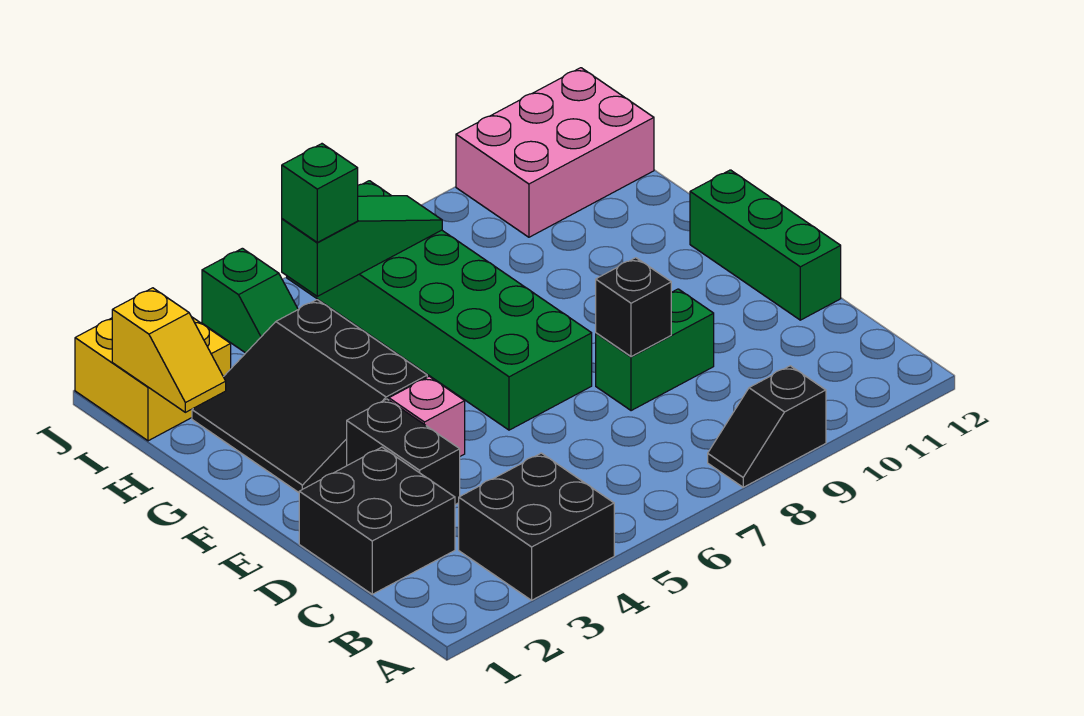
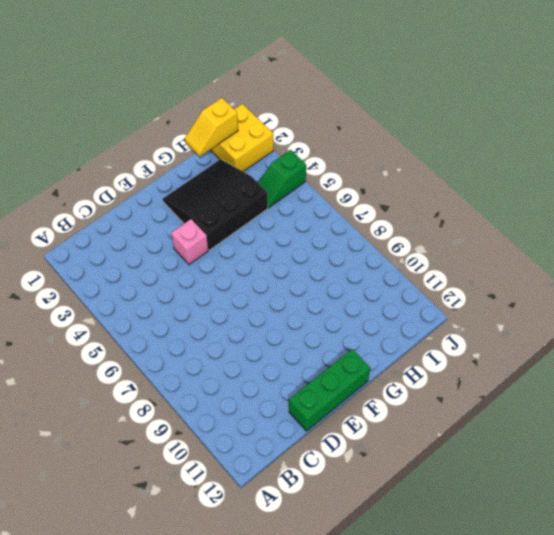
none -> black brick A3:B4 level 1
none -> black slope A8:A9 level 1 top 9
none -> black brick C1:D2 level 1

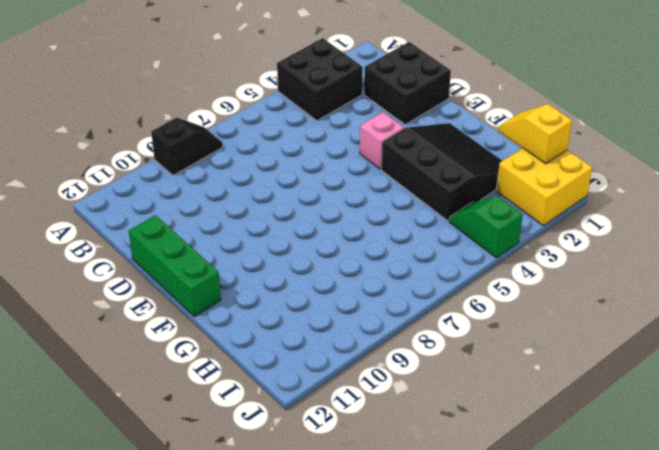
none -> black brick D3:E3 level 1
none -> green brick D8:D9 level 1
none -> green brick E6:J7 level 1

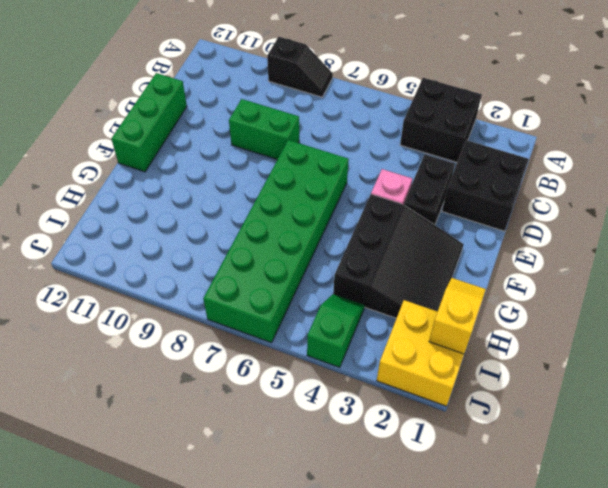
none -> pink brick I10:J12 level 1
none -> black brick D8 level 2
none -> green slope I5:I7 level 2 top 5

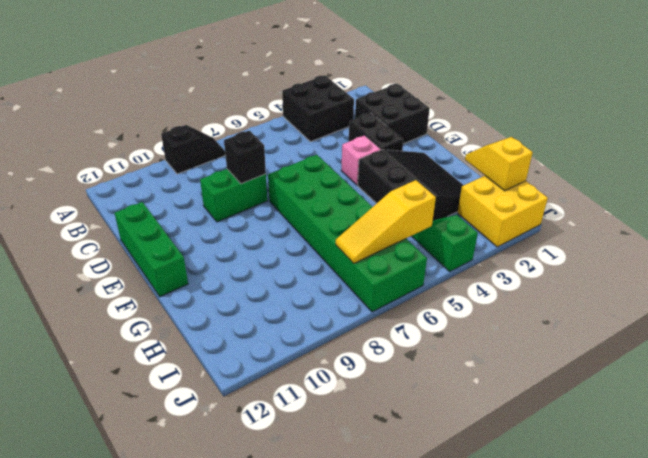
yellow slope I5:I7 level 2 top 5 -> green slope I5:I7 level 2 top 5
none -> pink brick I10:J12 level 1
none -> green brick I5 level 3

